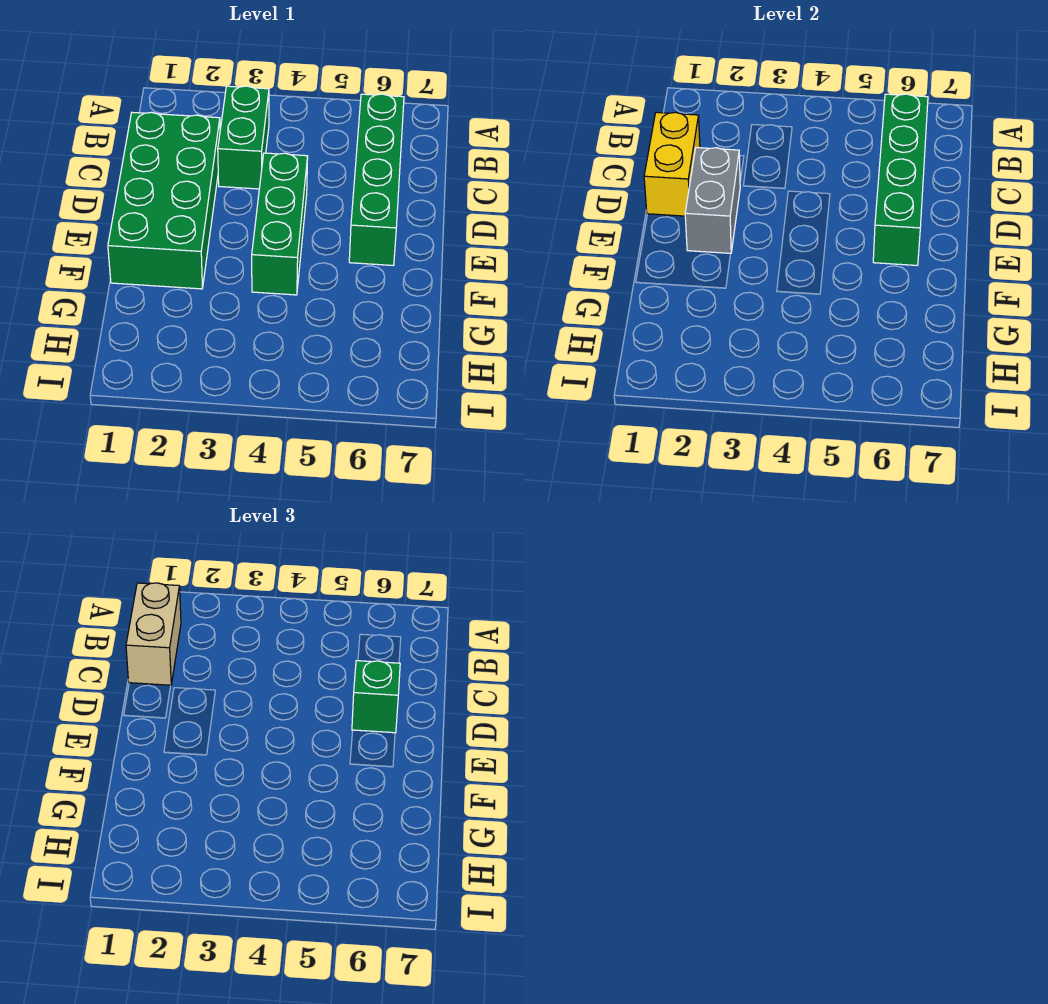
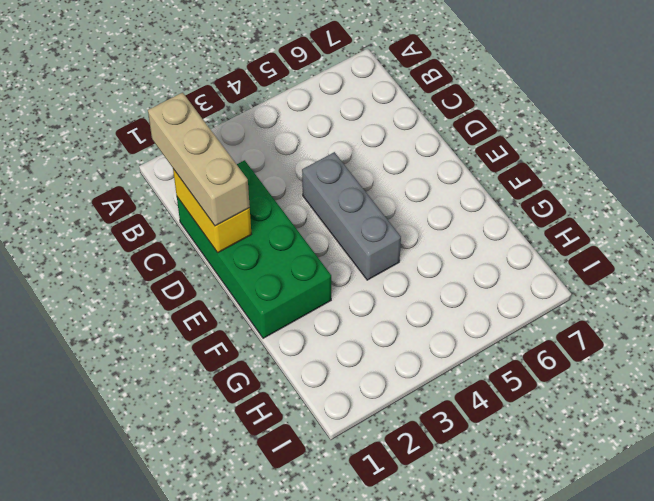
tan brick B1:D1 level 3 -> tan brick B1:C1 level 3
grey brick D4:F4 level 1 -> green brick D4:F4 level 1
none -> green brick B3:C3 level 1
none -> green brick B6:E6 level 1

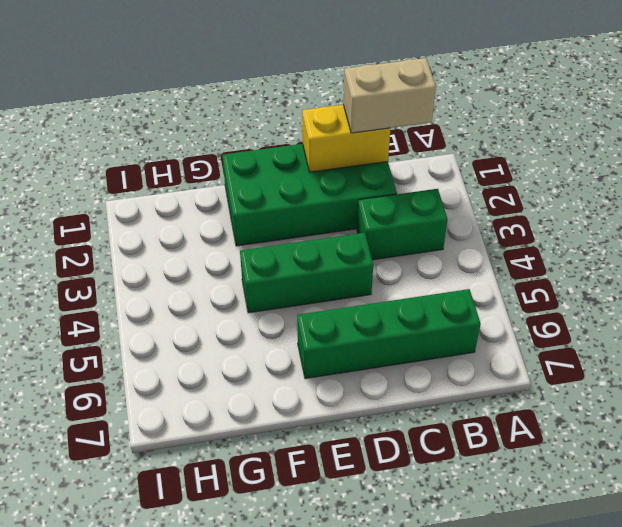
none -> green brick B6:E6 level 2
none -> grey brick D2:E2 level 2

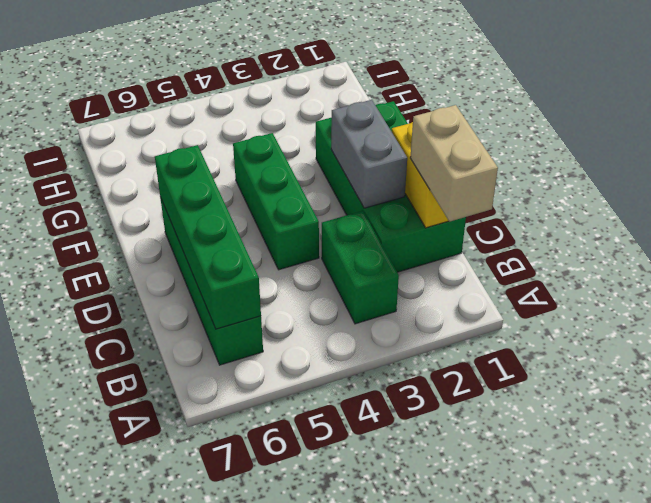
none -> green brick D6 level 3

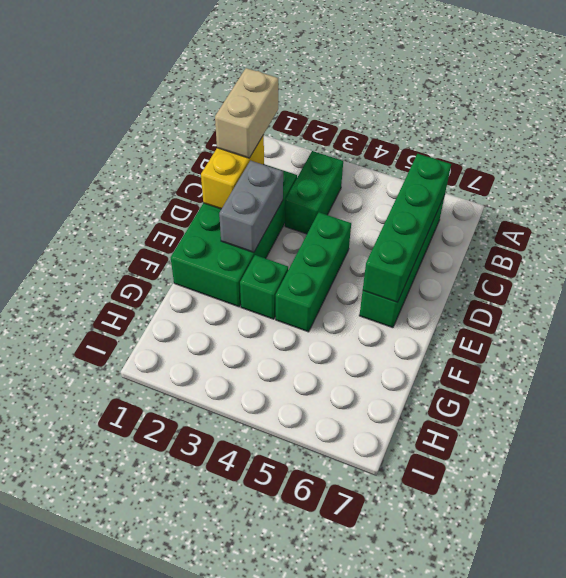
green brick F3 level 1 -> green brick D6 level 3

